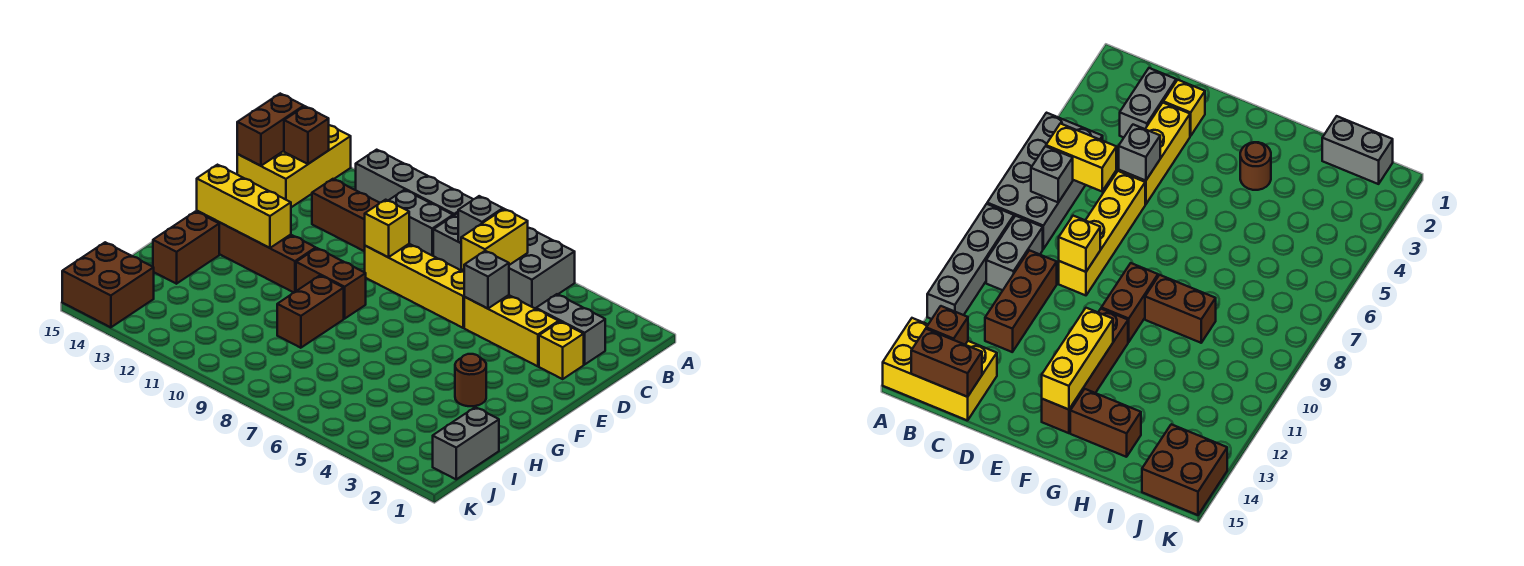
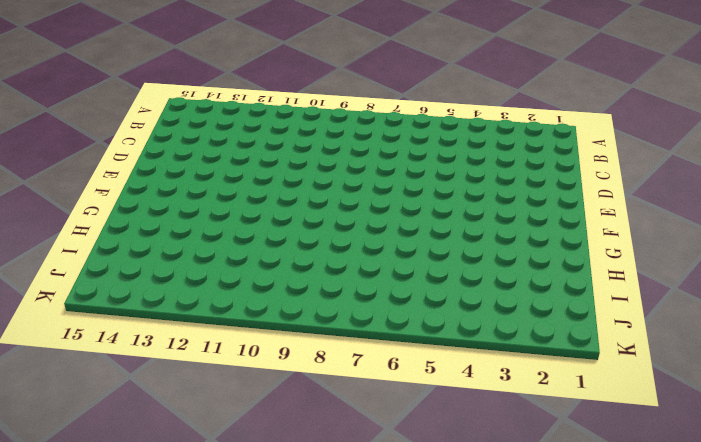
none -> grey brick A5:B8 level 1
none -> grey brick A9:A12 level 1
none -> yellow brick A14:C15 level 1

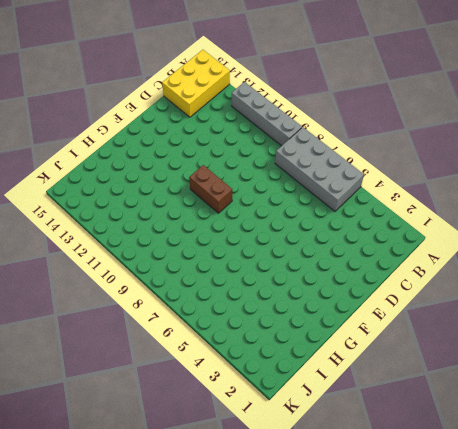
none -> grey brick B9:B10 level 1
none -> grey brick C2:C3 level 1
none -> brown brick C10:C12 level 1

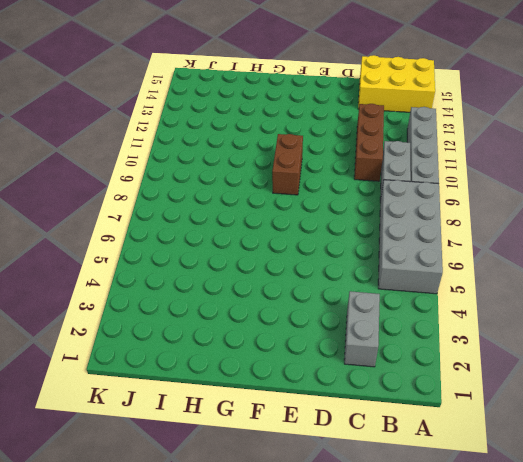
none -> yellow brick D2 level 1
none -> yellow brick D3:D5 level 1
none -> yellow brick D6:D9 level 1

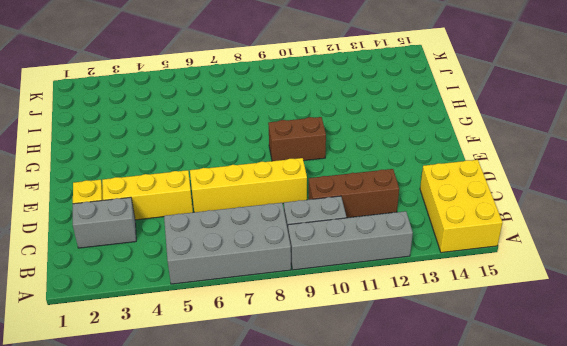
none -> brown brick F11:F14 level 1
none -> brown round brick G3 level 1
none -> brown brick G9:H9 level 1

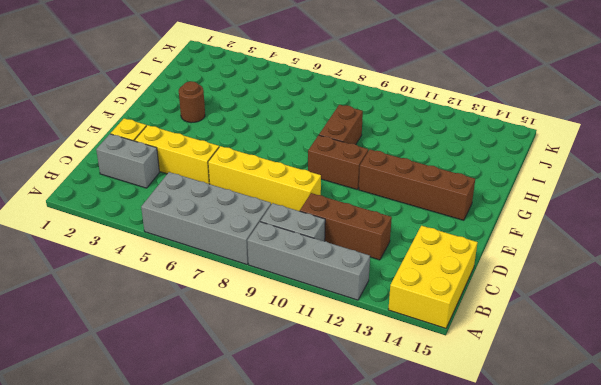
none -> brown brick G14:H14 level 1
none -> grey brick I1:J1 level 1
none -> brown brick J14:K15 level 1

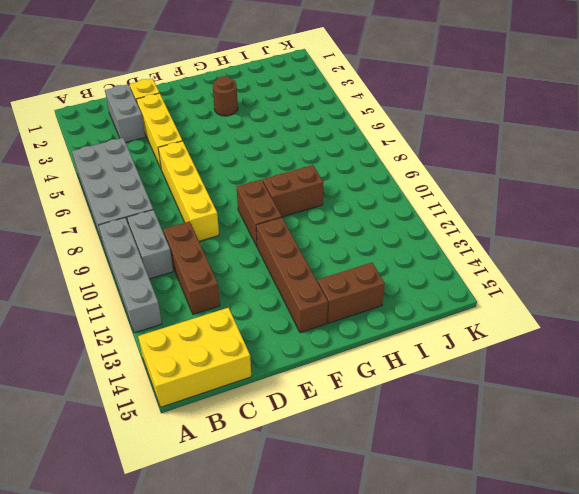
none -> grey brick I1:J1 level 1
none -> brown brick J14:K15 level 1
none -> yellow brick B6:C6 level 2

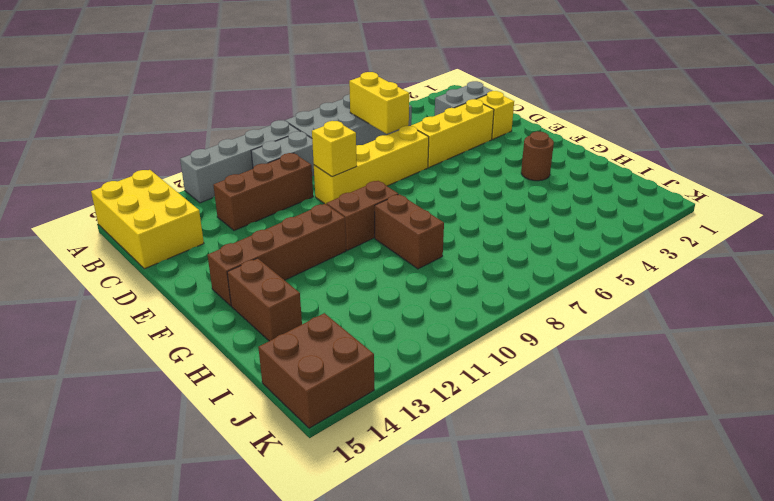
none -> grey brick I1:J1 level 1
none -> grey brick B7 level 2
none -> brown brick B14 level 2

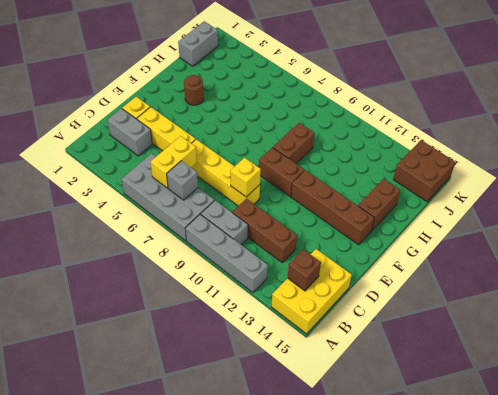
none -> brown brick B15:C15 level 2
none -> grey brick D5 level 2
none -> yellow brick F12:F14 level 2

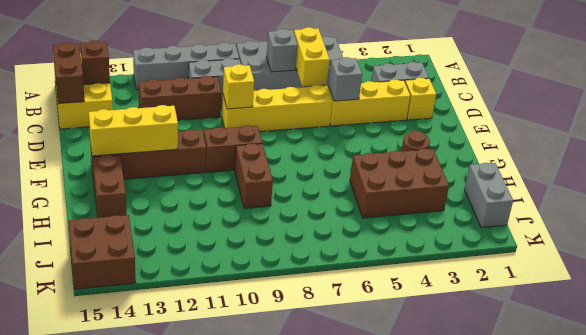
brown brick H3:I5 level 1 -> none

